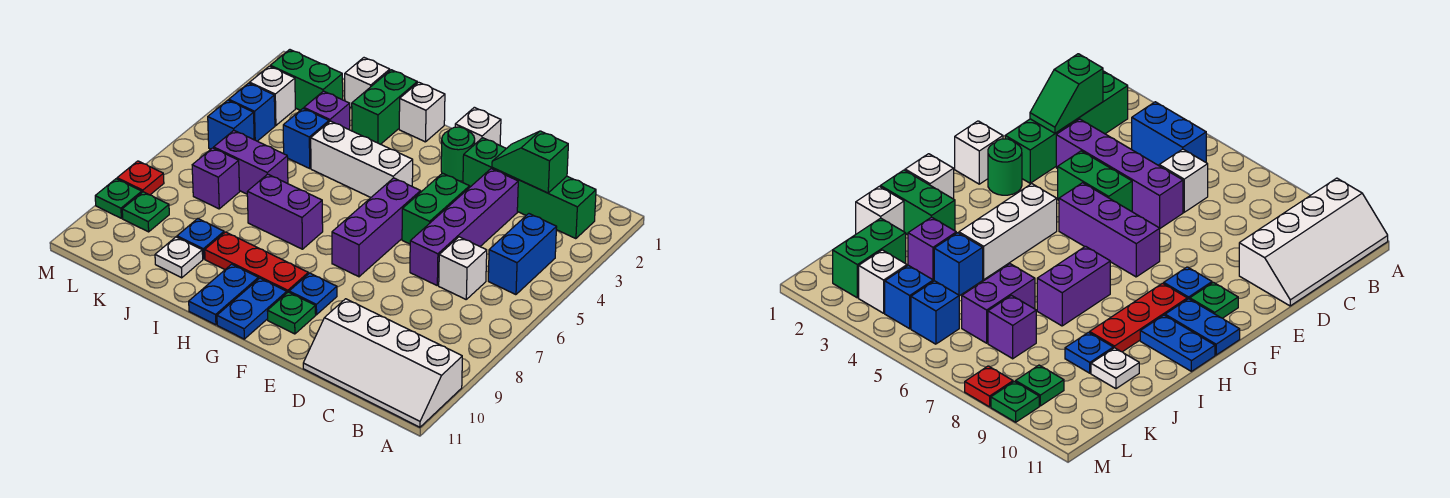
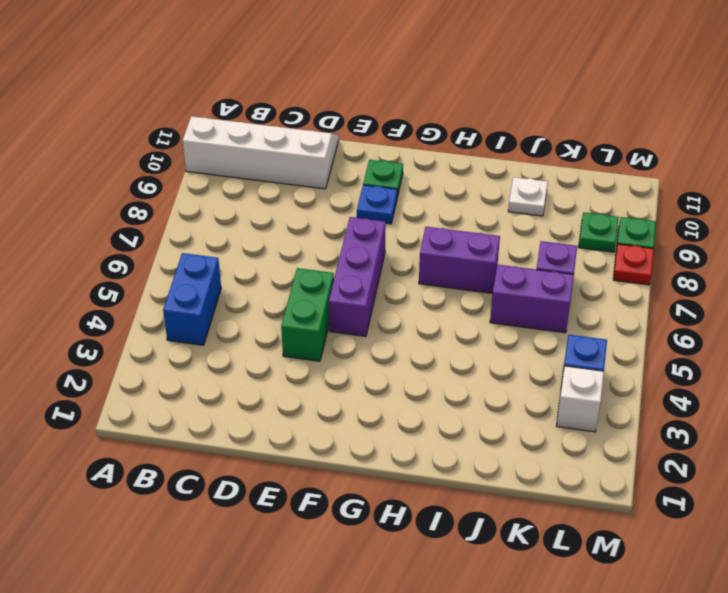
none -> green brick B2:E2 level 1
none -> white brick C6 level 1
none -> purple brick D3:D6 level 1
none -> white brick F1 level 1

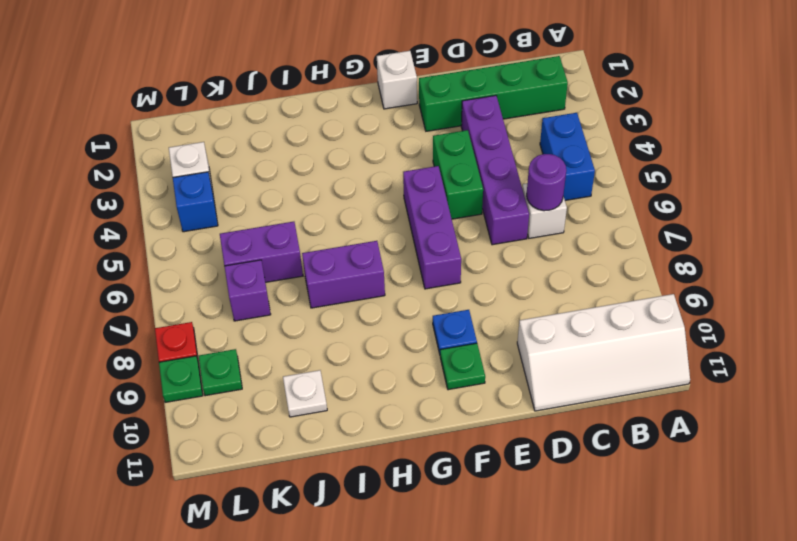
purple round brick C6 level 2 -> none
none -> green round brick F2 level 1
none -> white brick G4:I4 level 1
none -> red plate G9:I9 level 1
none -> blue plate G10:G11 level 1

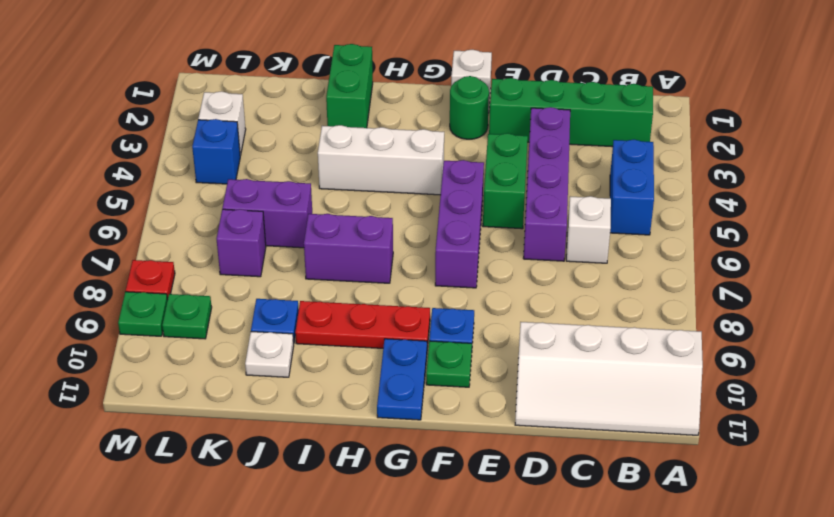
none -> white brick H1 level 1
none -> blue plate H10:H11 level 1
none -> white brick J1 level 1
none -> purple brick J3 level 1

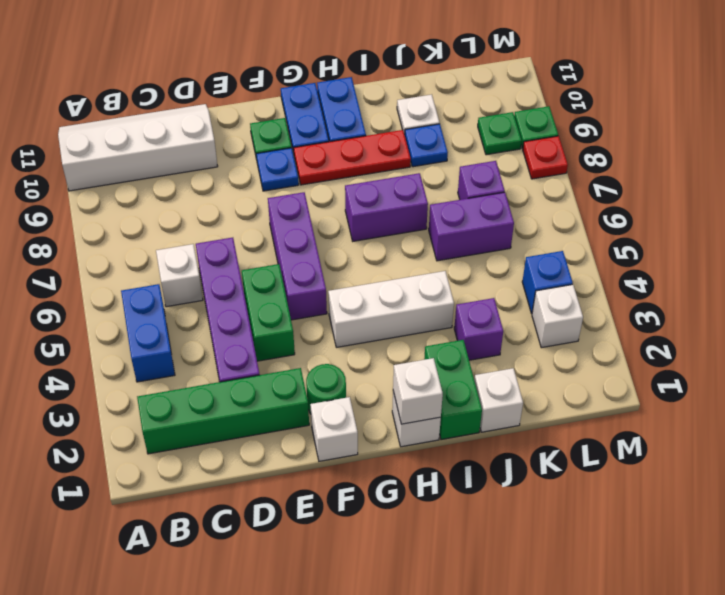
white brick H1 level 2 -> none
none -> blue brick J4 level 1
none -> green brick K2:L2 level 1
none -> blue brick L5 level 1
none -> green slope C2:D2 level 2 top C

